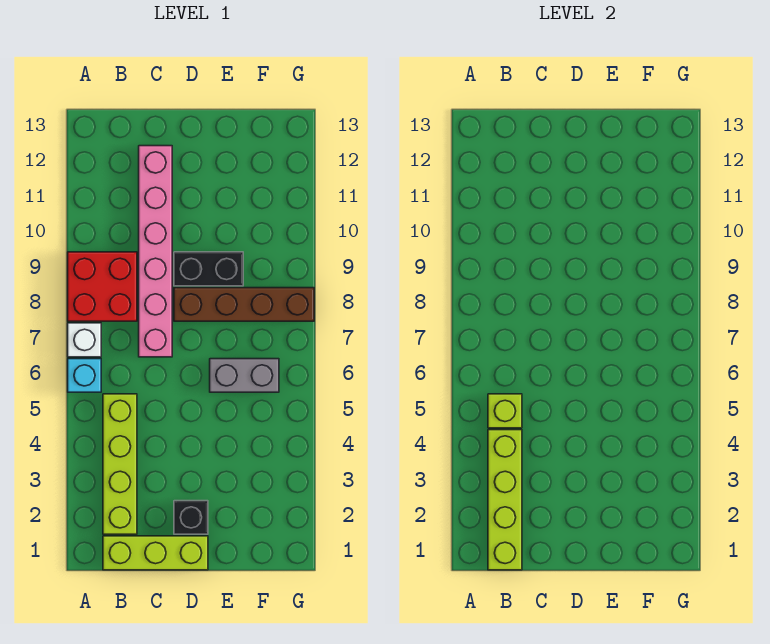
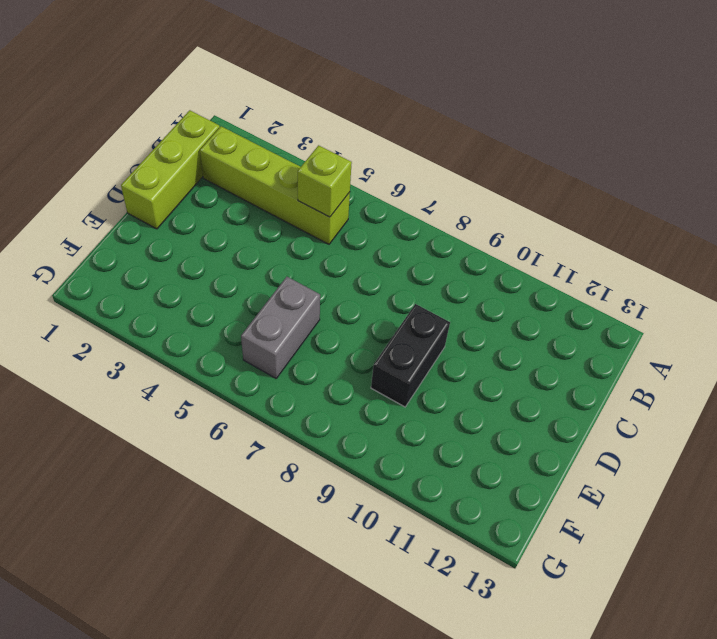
none -> cyan brick A6 level 1
none -> white brick A7 level 1
none -> red brick A8:B9 level 1

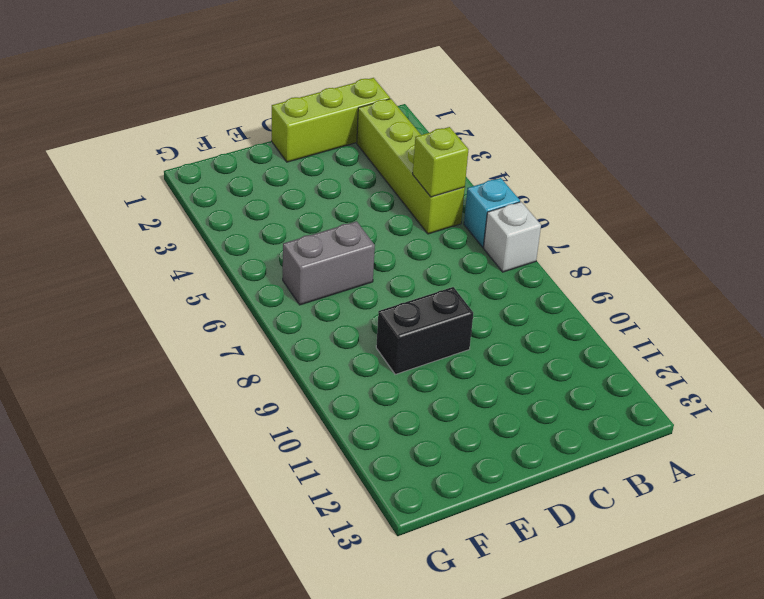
none -> red brick A8:B9 level 1
none -> pink brick C7:C12 level 1
none -> black brick D2 level 1

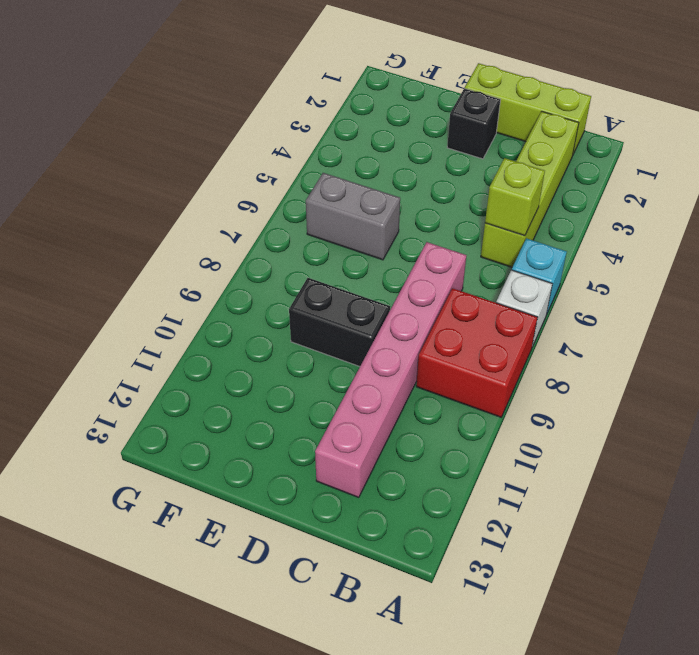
none -> brown brick D8:G8 level 1
none -> lime brick B1:B4 level 2

